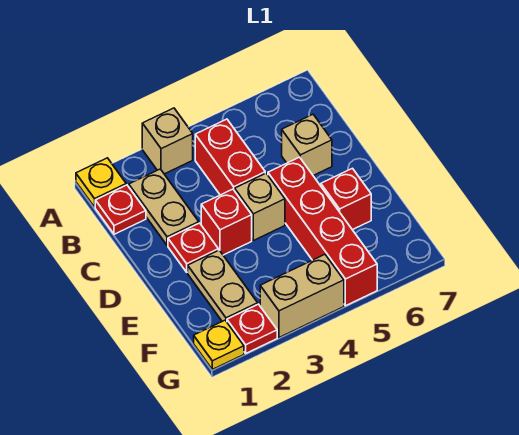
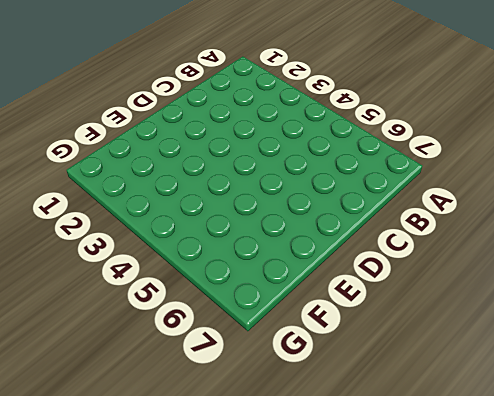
none -> yellow plate A1 level 1
none -> tan brick A3 level 1
none -> red plate B1 level 1

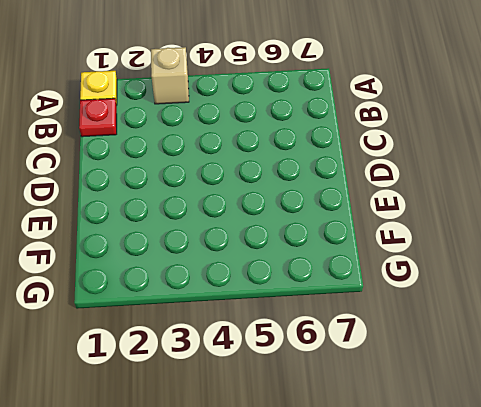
none -> tan plate B2:C2 level 1
none -> red brick B4:C4 level 1
none -> tan brick C6 level 1

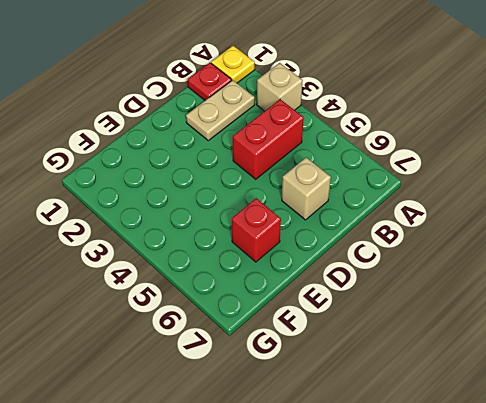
none -> red plate D2 level 1
none -> red brick D3 level 1
none -> tan brick D4 level 1

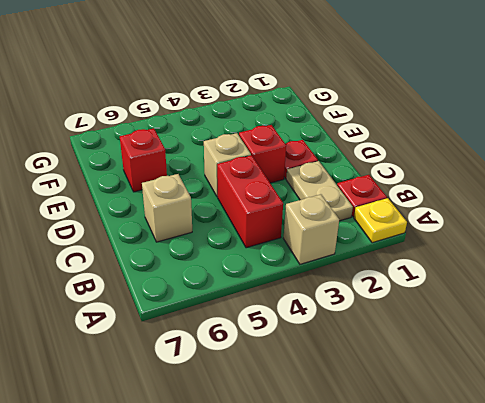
none -> red brick D5:G5 level 1
none -> tan plate E2:F2 level 1
none -> yellow plate G1 level 1

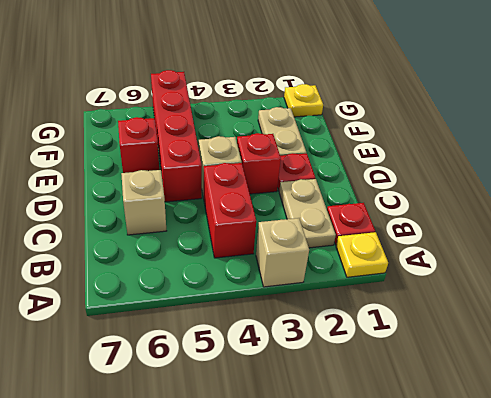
none -> red plate G2 level 1
none -> tan brick G3:G4 level 1

